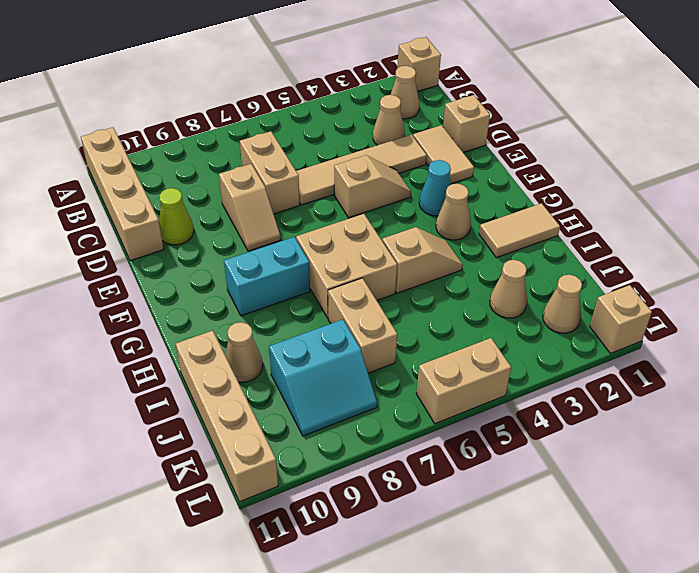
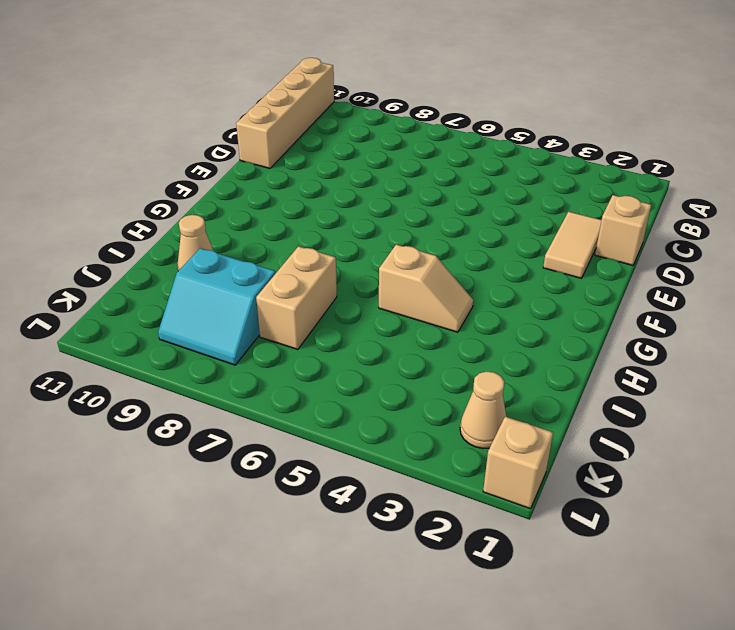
none -> tan brick A1 level 1
none -> tan cone B2 level 1
none -> tan cone C3 level 1

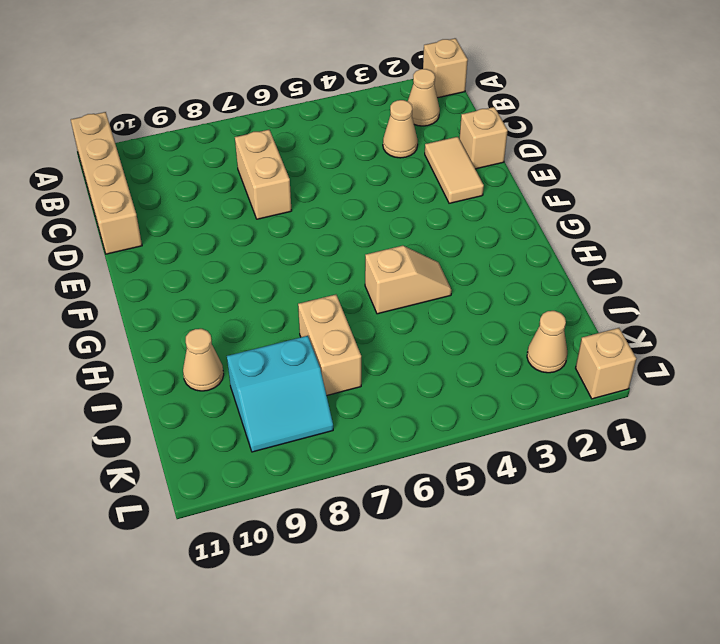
none -> tan tile D3:D6 level 1
none -> tan slope D8:E8 level 1 top D
none -> lime cone D10 level 1

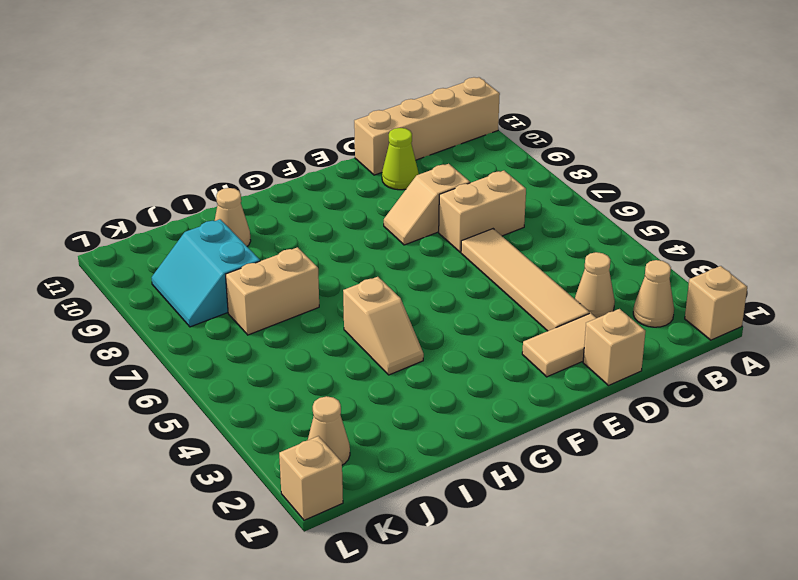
none -> tan slope E4:E5 level 1 top 5
none -> cyan cone F3 level 1
none -> tan cone G3 level 1

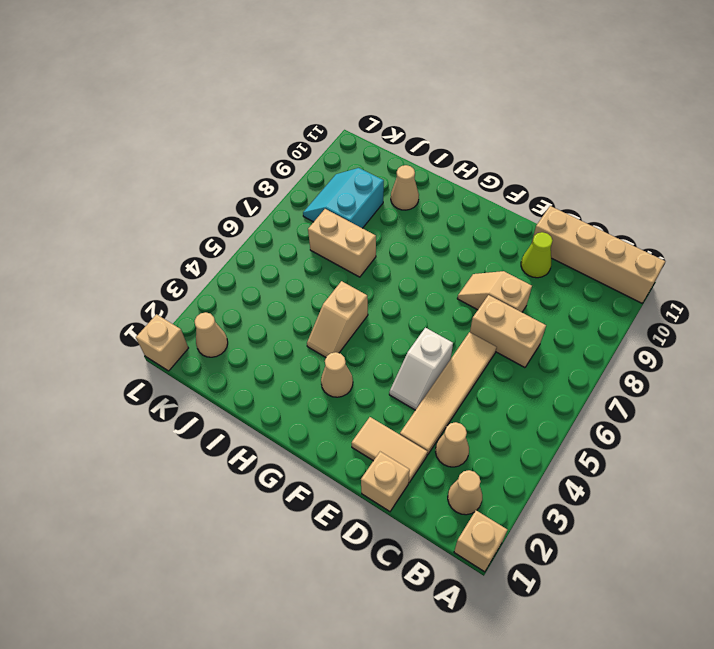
white slope E4:E5 level 1 top 5 -> tan slope E4:E5 level 1 top 5
none -> cyan cone F3 level 1
none -> tan brick G6:H7 level 1
none -> cyan brick G8:G9 level 1

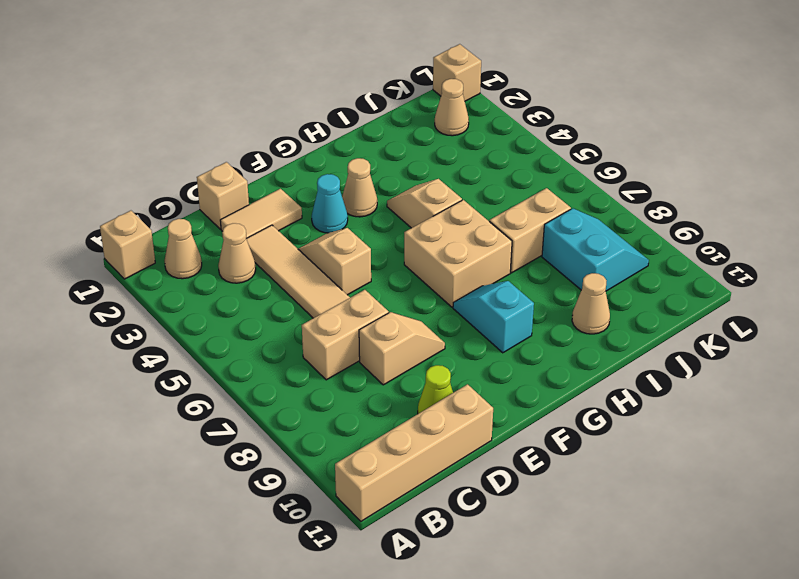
cyan slope G8:G9 level 1 top 9 -> cyan brick G8:G9 level 1
none -> tan tile H1:H2 level 1
none -> tan brick I11:L11 level 1
none -> tan cone J3 level 1

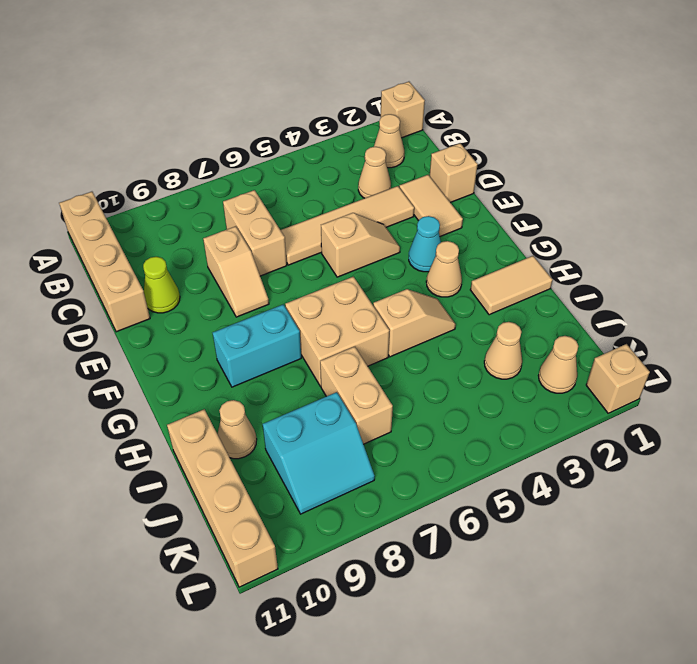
none -> tan brick L5:L6 level 1

